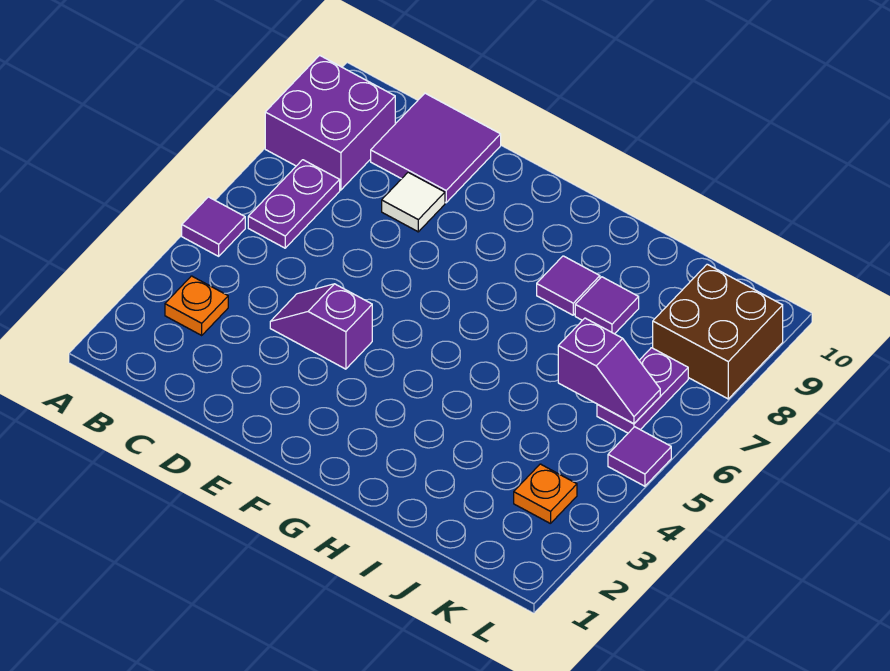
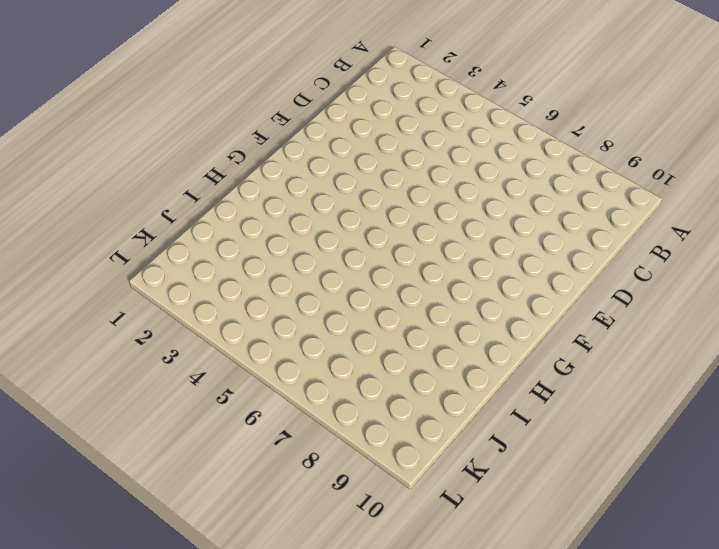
none -> purple tile A5 level 1
none -> purple brick A8:B9 level 1
none -> orange plate B3 level 1

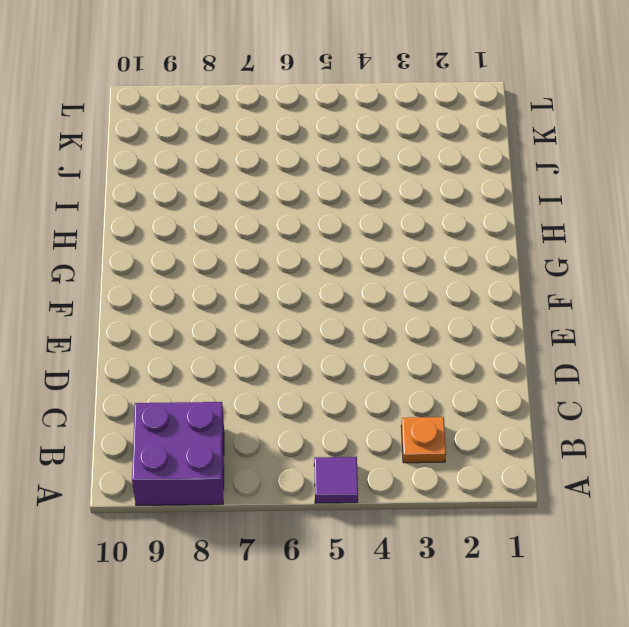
none -> purple plate B6:B7 level 1
none -> purple tile C9:D10 level 1
none -> purple slope D4:E4 level 1 top E

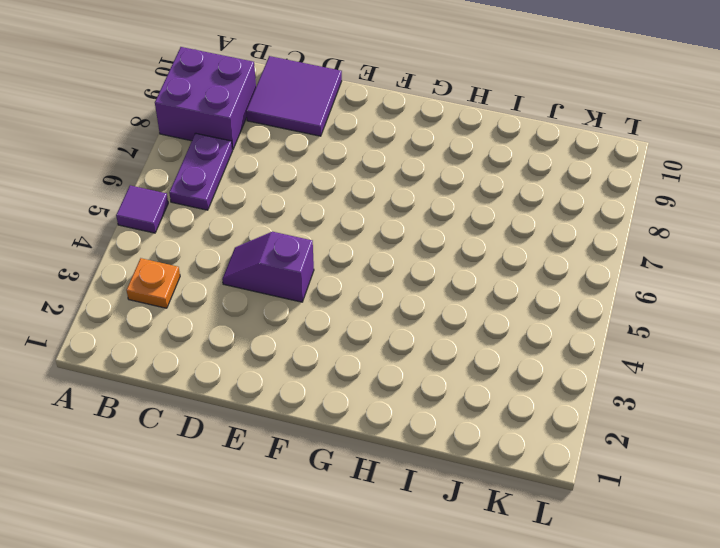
none -> white tile D8 level 1
none -> purple tile H8 level 1
none -> purple tile I8 level 1

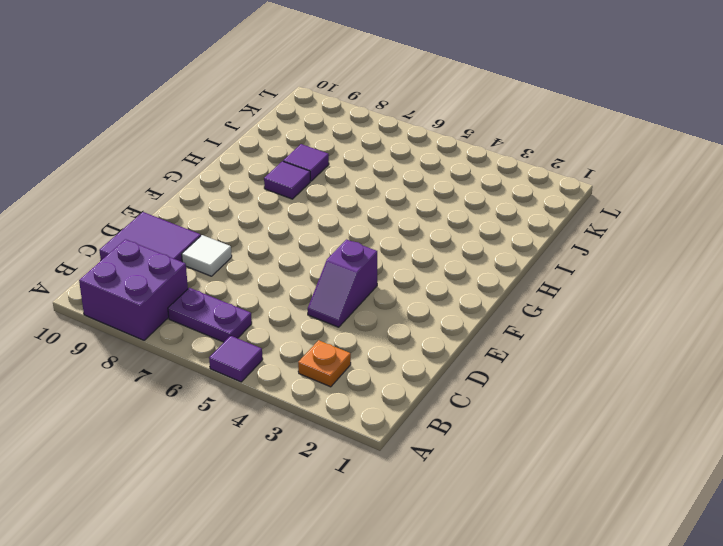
none -> orange plate K3 level 1
none -> purple plate K6:K7 level 1
none -> brown brick K8:L9 level 1

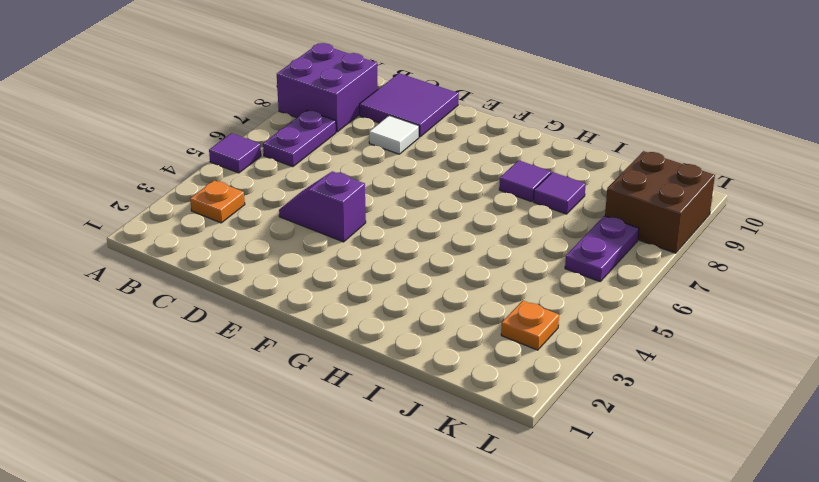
none -> purple tile L5 level 1
none -> purple slope J6:K6 level 2 top J

